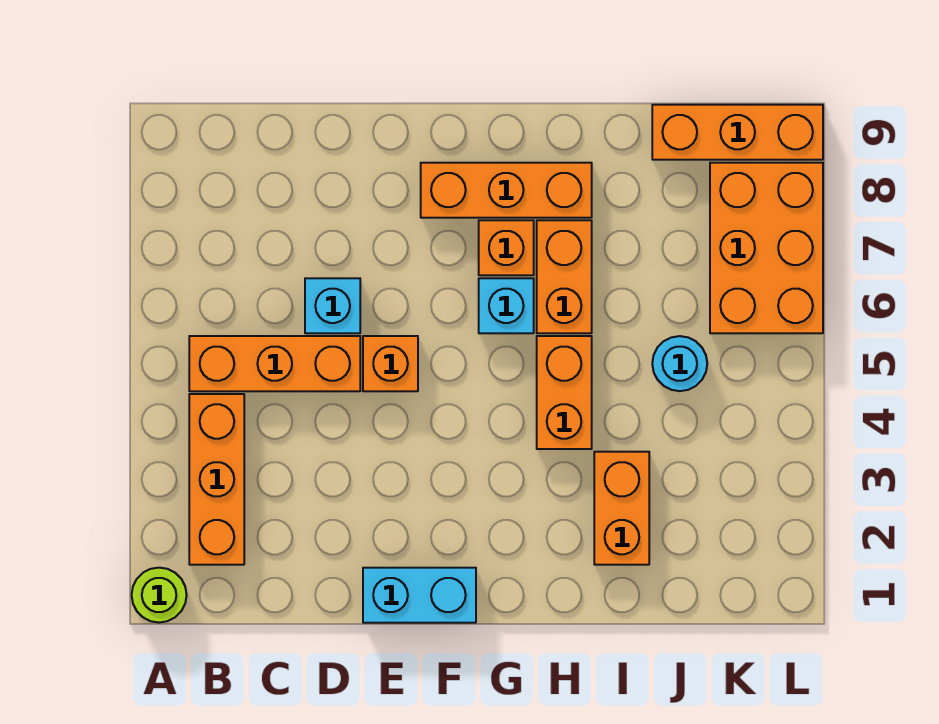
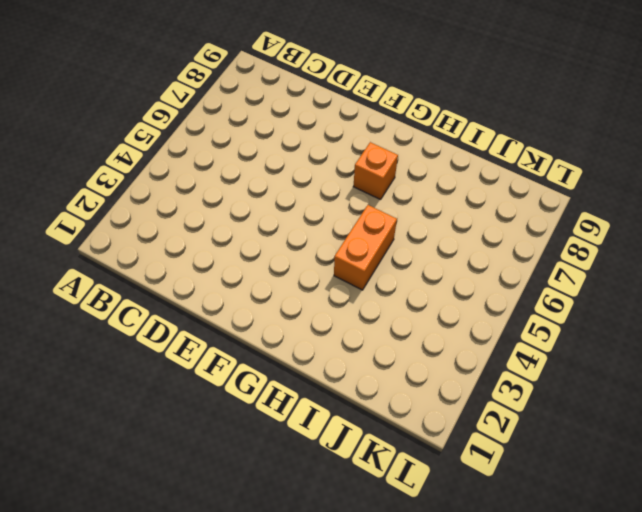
none -> lime round brick A1 level 1
none -> orange brick B2:B4 level 1
none -> orange brick B5:D5 level 1

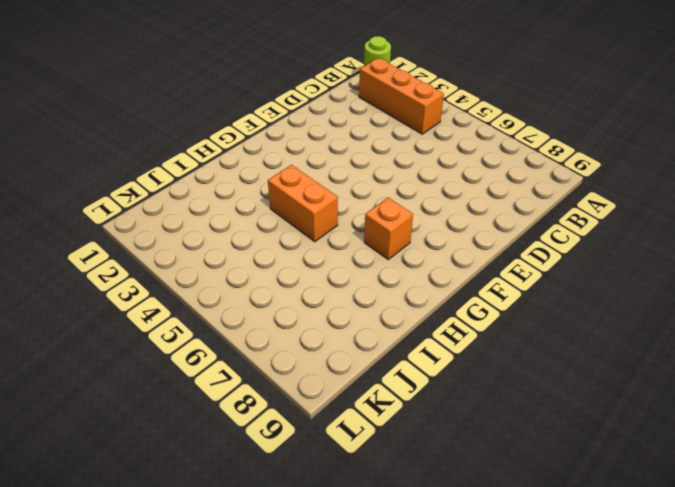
none -> orange brick B5:D5 level 1
none -> cyan brick D6 level 1
none -> cyan brick E1:F1 level 1

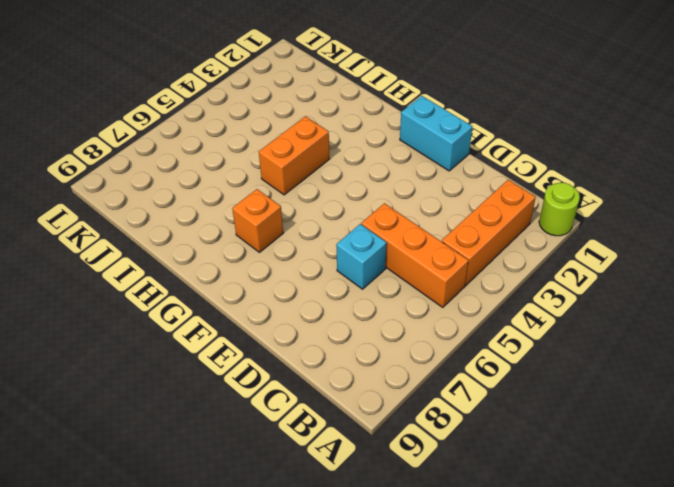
none -> orange brick E5 level 1
none -> orange brick F8:H8 level 1
none -> cyan brick G6 level 1

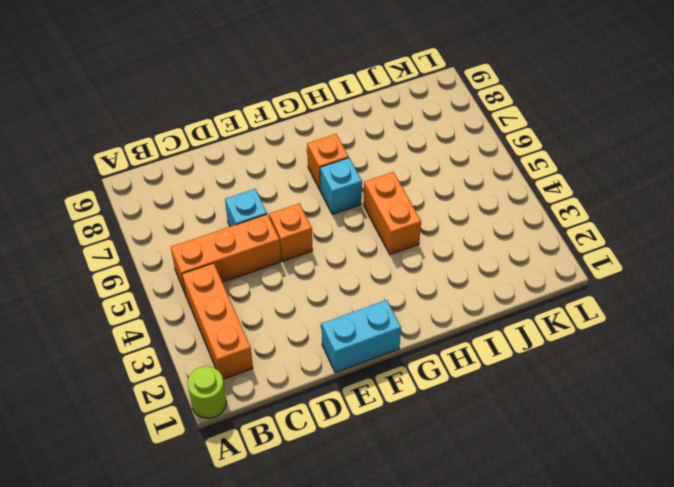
none -> orange brick F8:H8 level 1
none -> orange brick H6:H7 level 1
none -> orange brick I2:I3 level 1

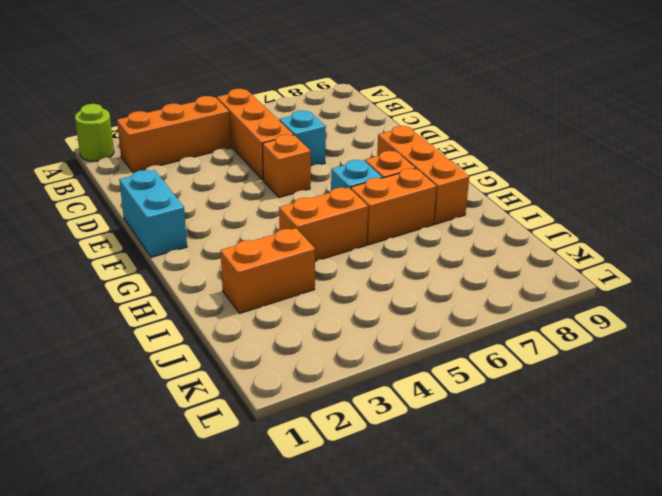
none -> cyan round brick J5 level 1
none -> orange brick J9:L9 level 1
none -> orange brick K6:L8 level 1

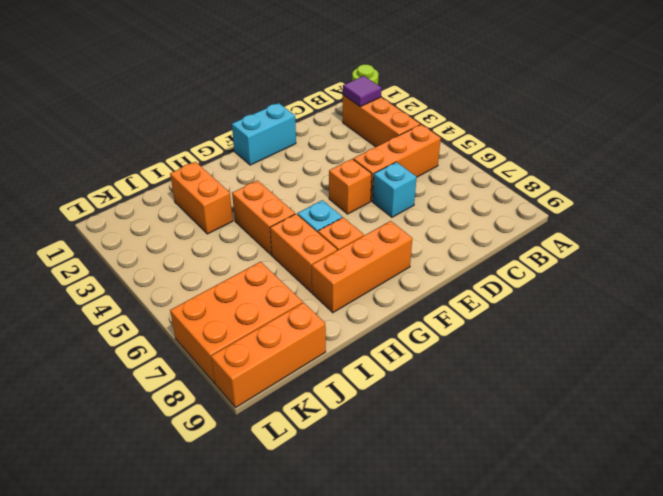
purple tile B2 level 2 -> none
orange brick J7:L8 level 1 -> orange brick K6:L8 level 1
none -> cyan round brick J5 level 1

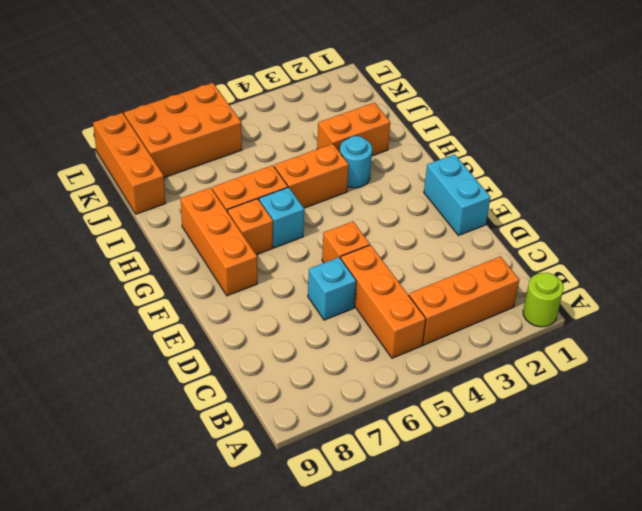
cyan round brick H3 level 1 -> cyan round brick J5 level 1

